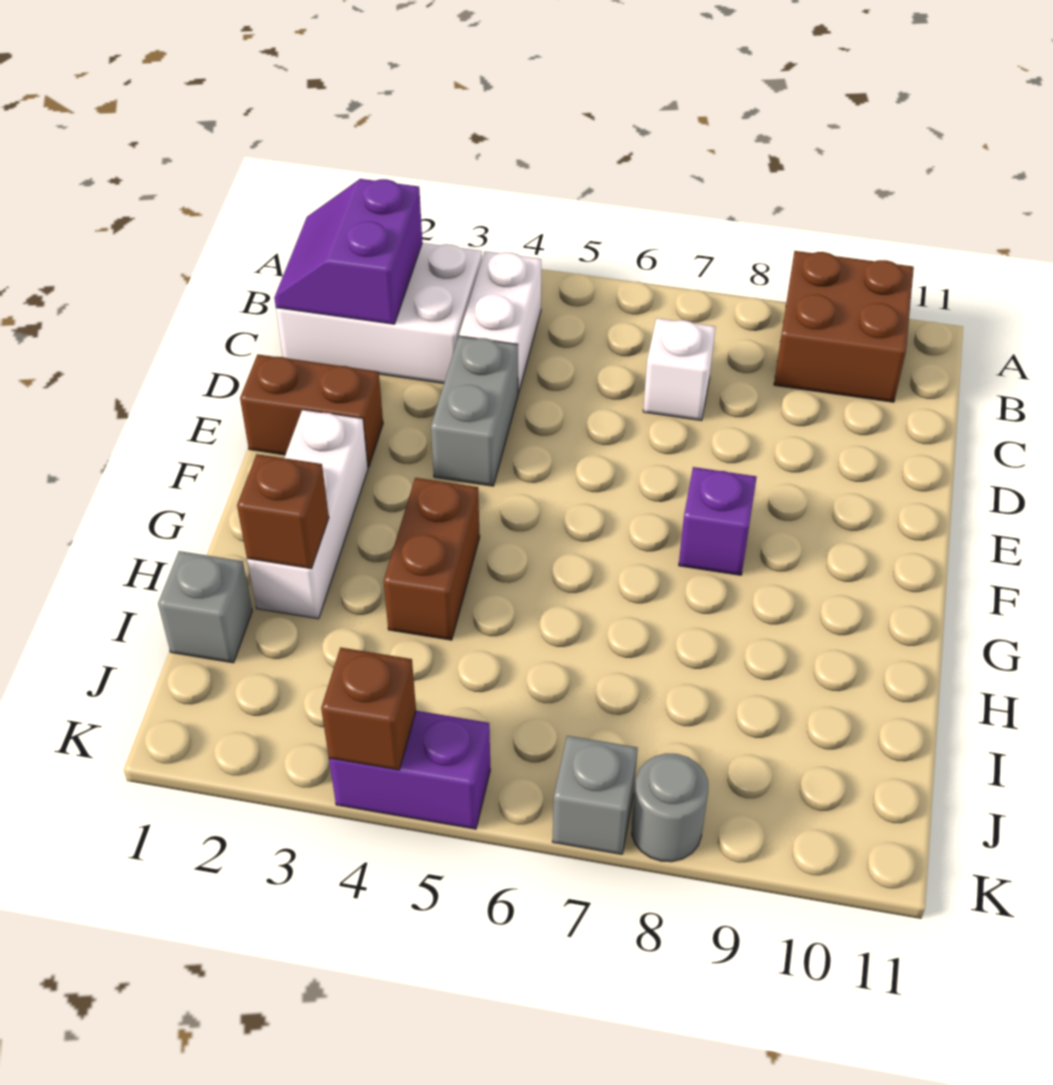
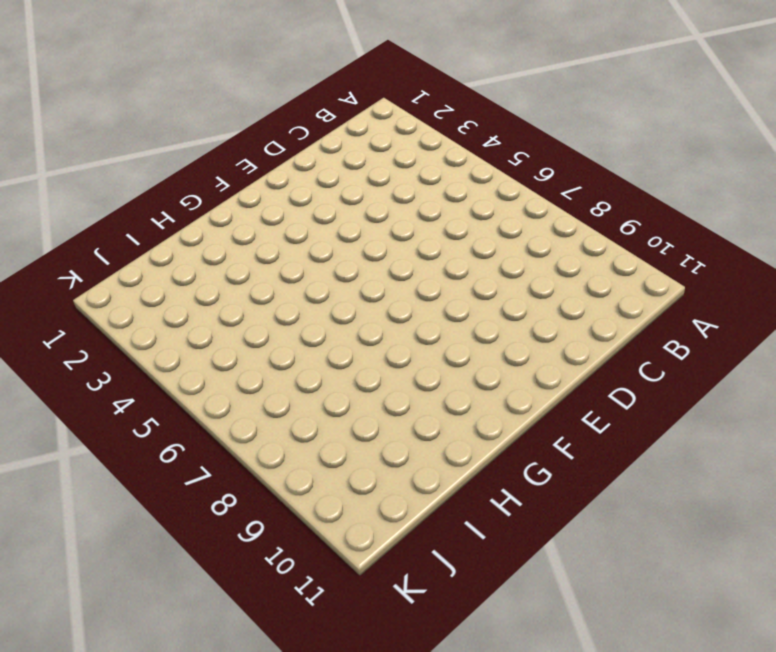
none -> brown brick A9:B10 level 1
none -> white brick B1:C3 level 1
none -> white brick B4:C4 level 1

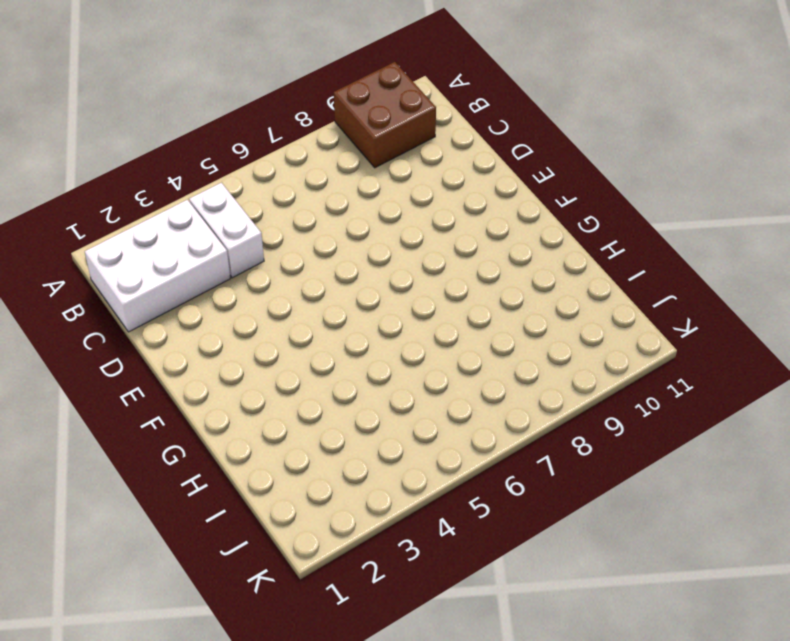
none -> white brick C7 level 1
none -> grey brick D4:E4 level 1
none -> brown brick E1:E2 level 1

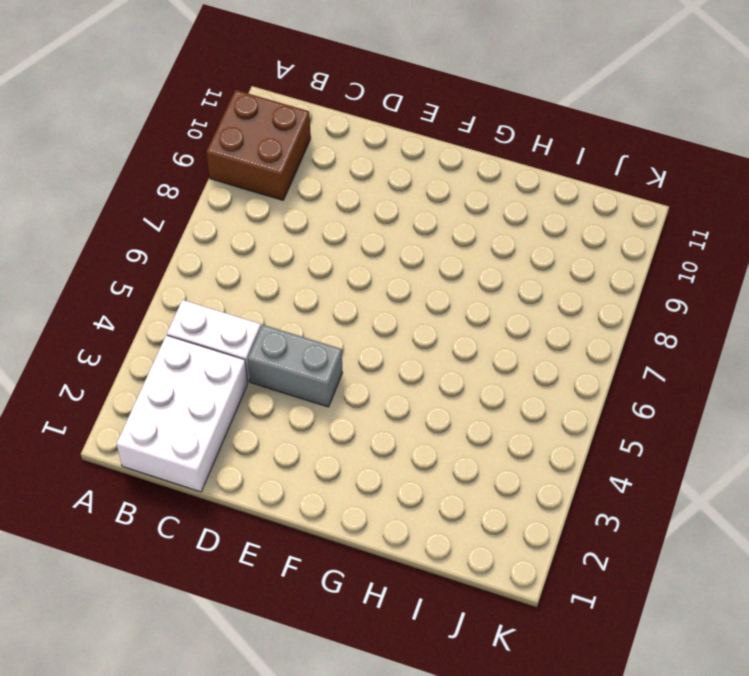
none -> white brick C7 level 1
none -> brown brick E1:E2 level 1
none -> white brick F2:H2 level 1

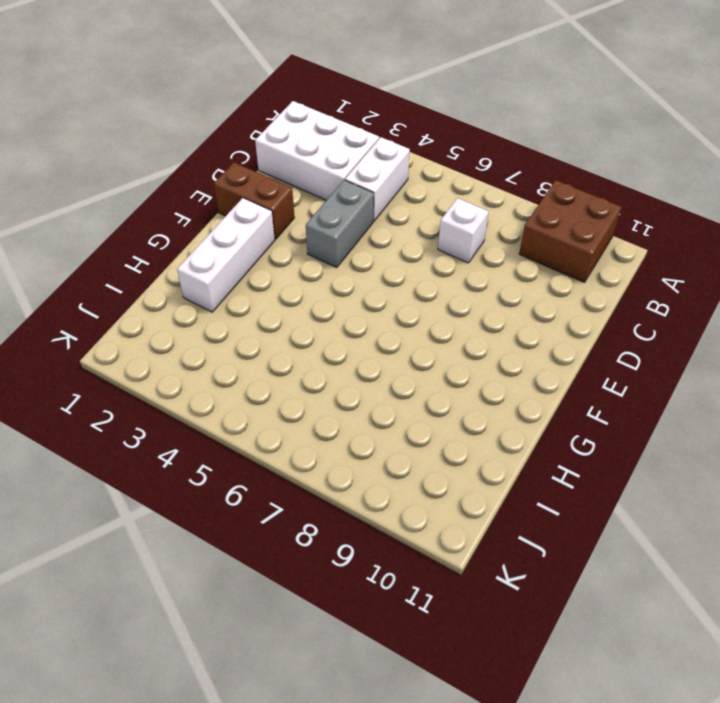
none -> purple brick F8 level 1
none -> brown brick G4:H4 level 1
none -> grey brick I1 level 1

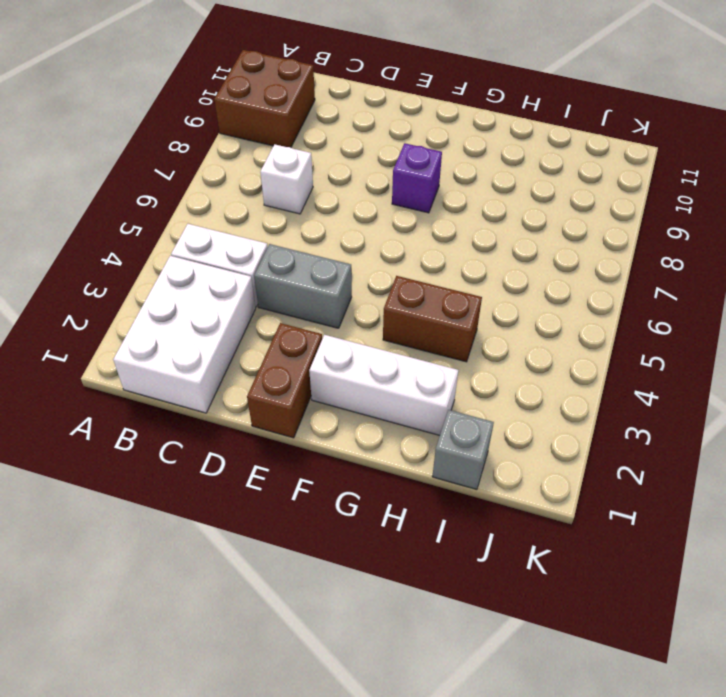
none -> purple brick K4:K5 level 1
none -> grey brick K7 level 1
none -> grey round brick K8 level 1

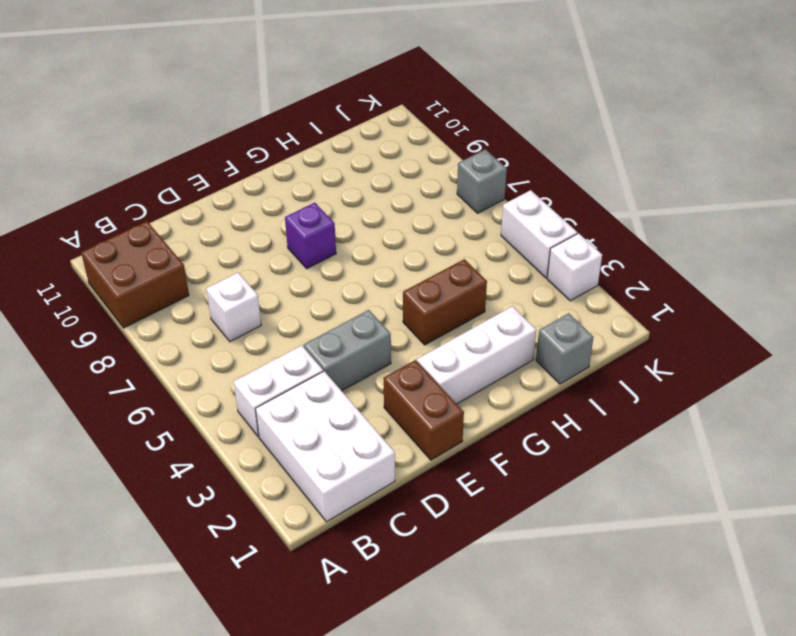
white brick K3 level 1 -> none
white brick K4:K5 level 1 -> purple brick K4:K5 level 1
none -> grey round brick K8 level 1
none -> purple slope B1:C2 level 2 top 2
none -> brown brick H2 level 2

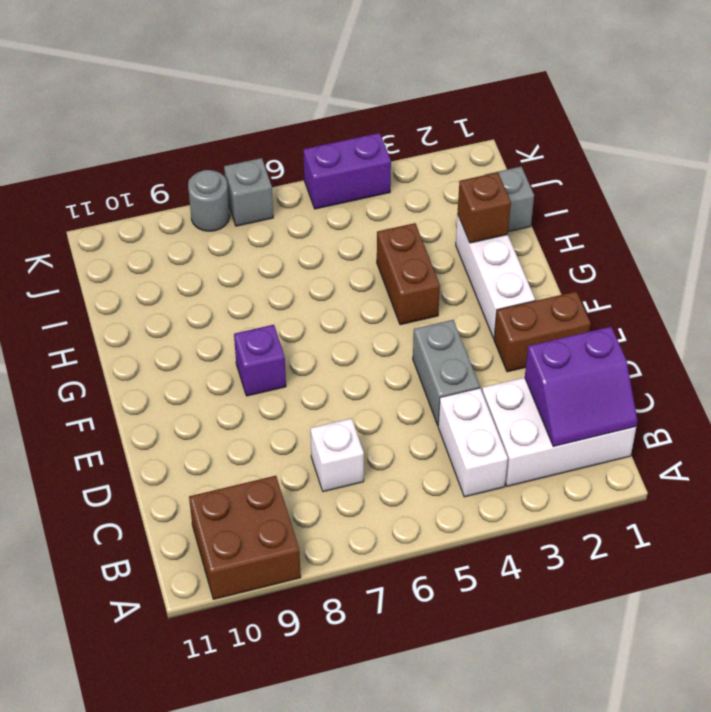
purple slope B1:C2 level 2 top C -> purple slope B1:C2 level 2 top 2
none -> brown brick K4 level 2

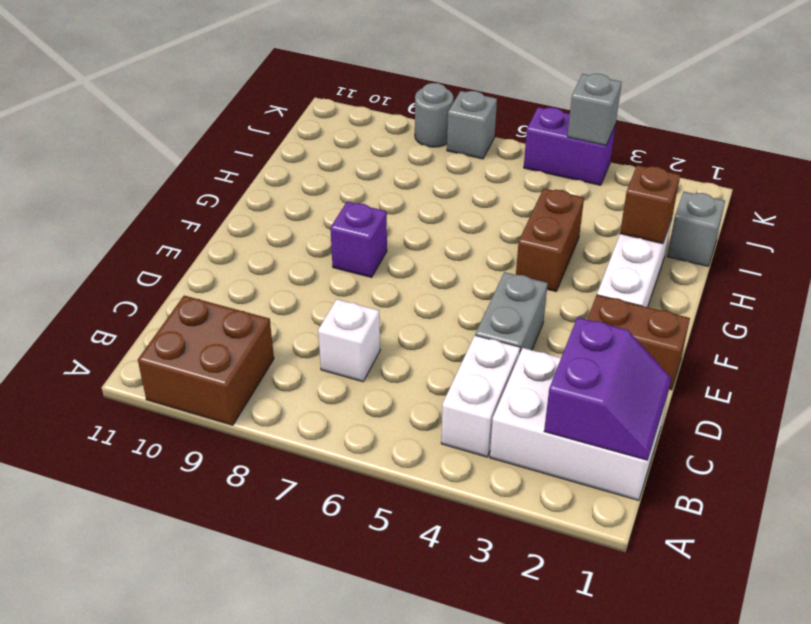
grey brick K4 level 2 -> brown brick K4 level 2

